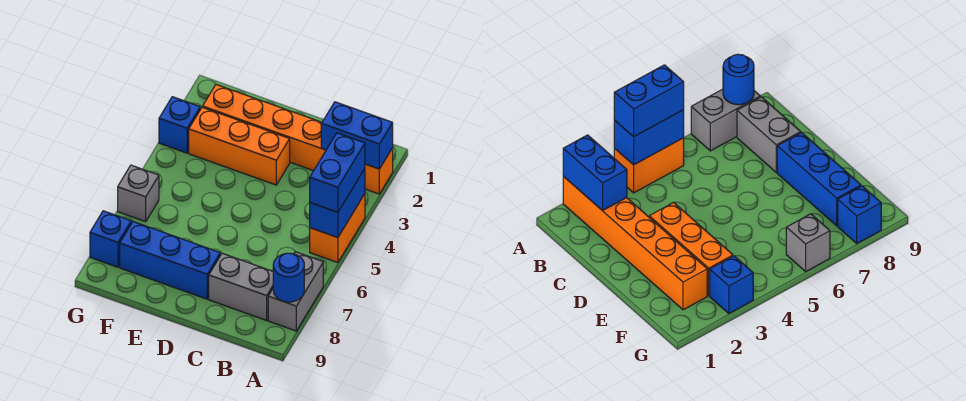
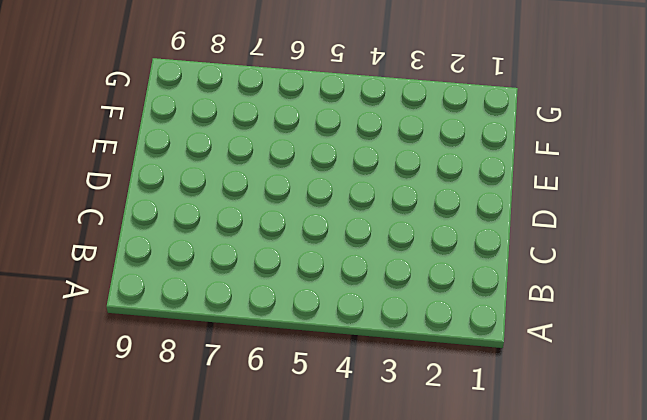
none -> orange brick A2:F2 level 1
none -> orange brick A4:A5 level 1
none -> grey brick A7:A8 level 1

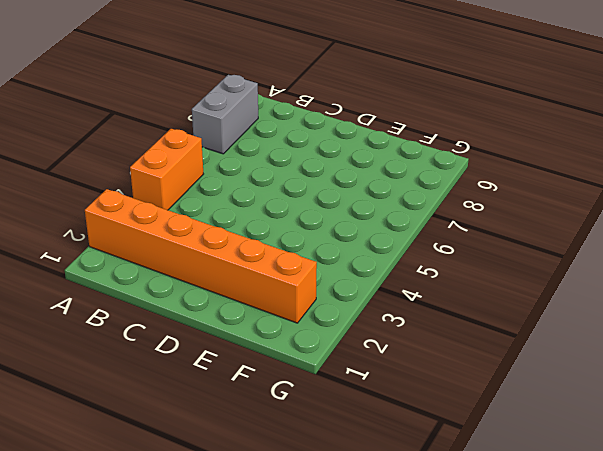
none -> grey brick B8:C8 level 1
none -> orange brick D3:F3 level 1
none -> blue brick D8:F8 level 1

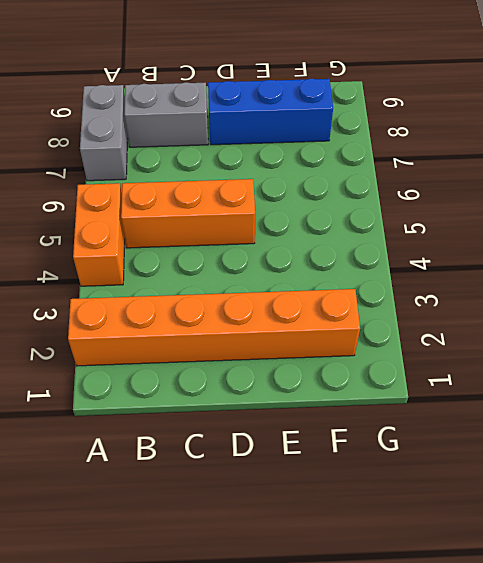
orange brick B5:D5 level 1 -> orange brick D3:F3 level 1
none -> blue brick G3 level 1
none -> grey brick G6 level 1
none -> blue brick G8 level 1

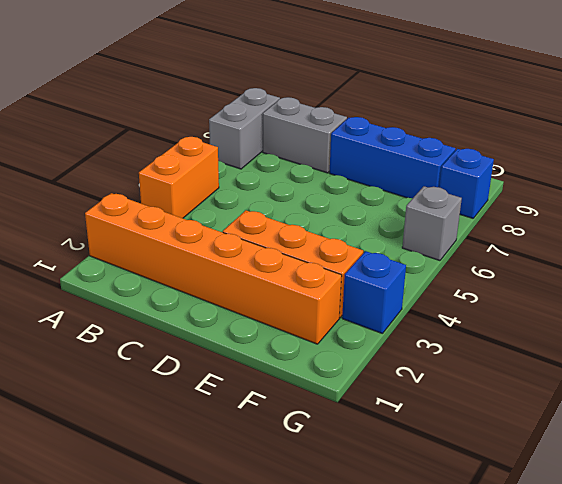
none -> blue brick A2:B2 level 2
none -> blue brick A4:A5 level 2
none -> blue round brick A8 level 2

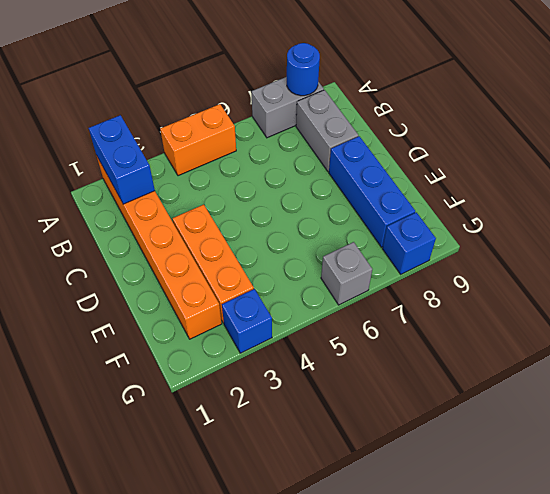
none -> blue brick A4:A5 level 2
none -> blue brick A4:A5 level 3

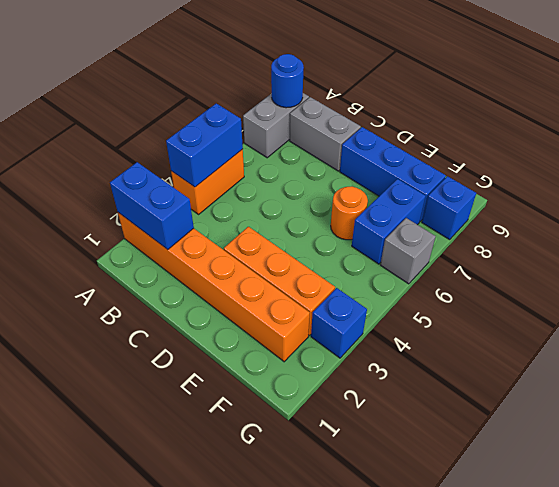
orange round brick E6 level 1 -> none
blue brick F6:F7 level 1 -> blue brick A4:A5 level 3

